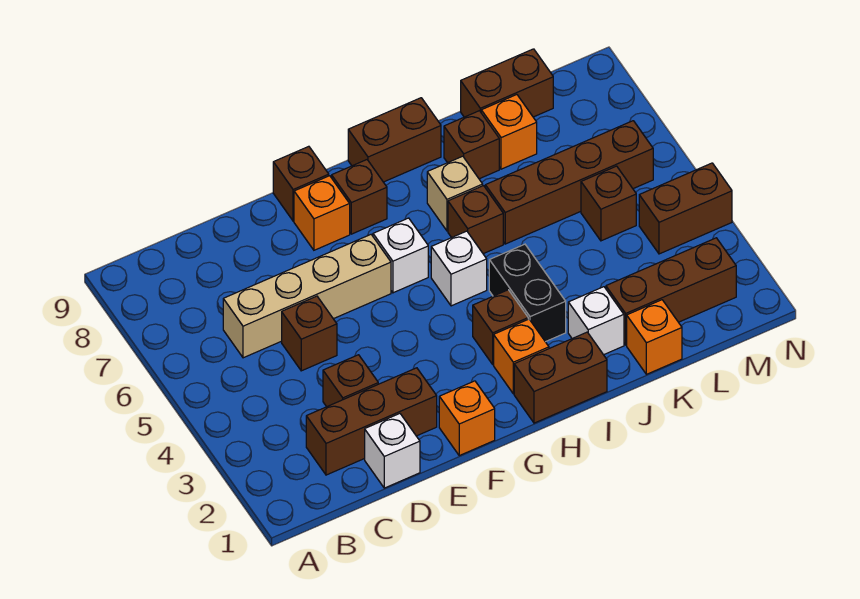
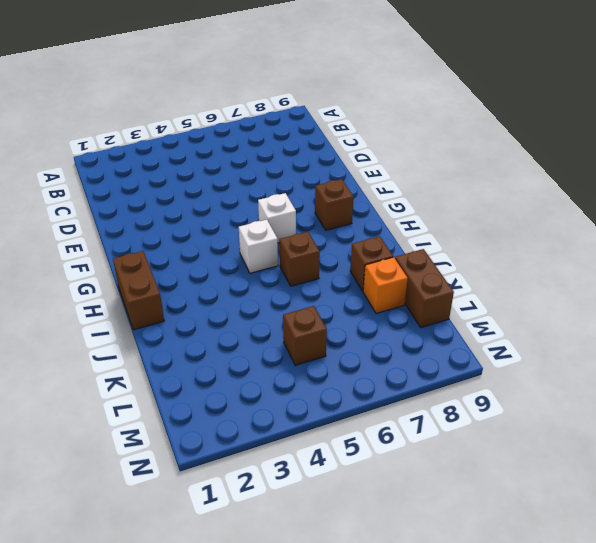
none -> brown brick C2:E2 level 1
none -> tan brick C6:F6 level 1
none -> white brick D1 level 1

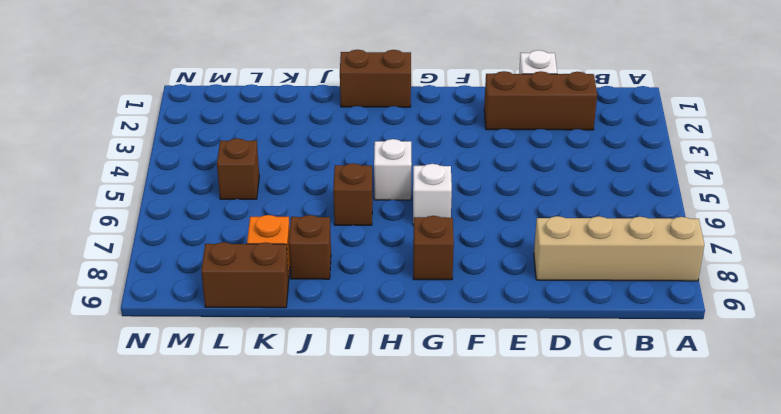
tan brick A8:D8 level 1 -> tan brick C6:F6 level 1
none -> brown brick D3 level 1
none -> brown brick D5 level 1
none -> orange brick F1 level 1

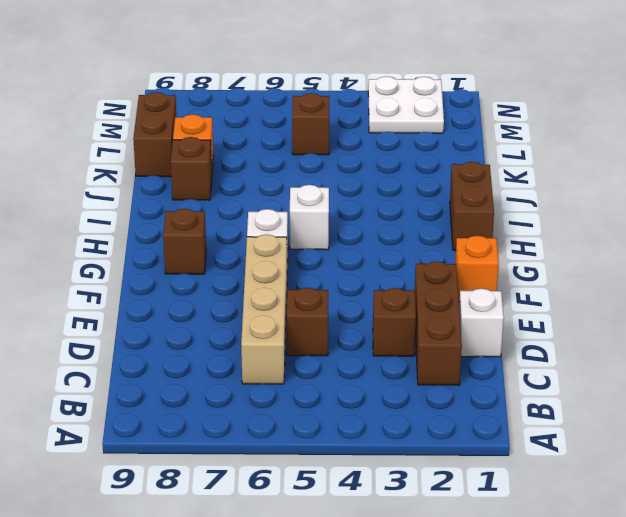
white plate M2:N3 level 1 -> brown brick K2:M2 level 1
none -> orange brick F8 level 1
none -> brown brick F9 level 1
none -> orange brick H2 level 1

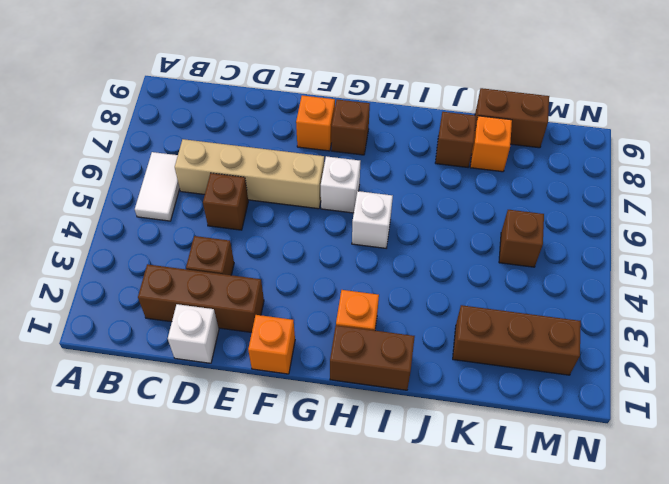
white tile B5:B6 level 1 -> none
none -> brown brick F9 level 1
none -> brown brick H3 level 1
none -> brown brick H9:I9 level 1

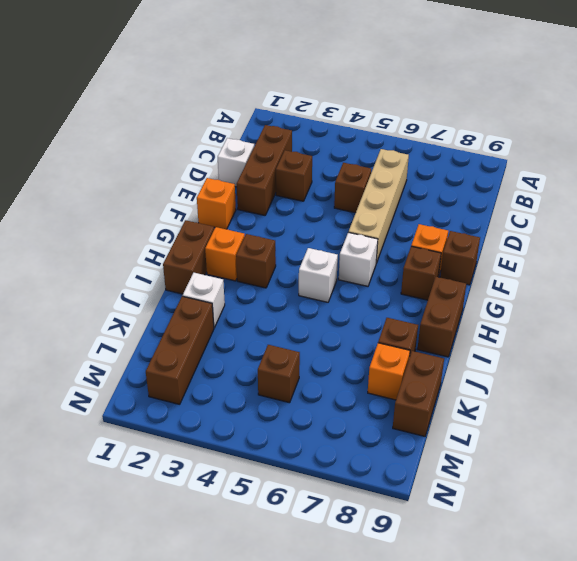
none -> black brick I3:I4 level 1
none -> brown brick I6 level 1
none -> tan brick I7 level 1

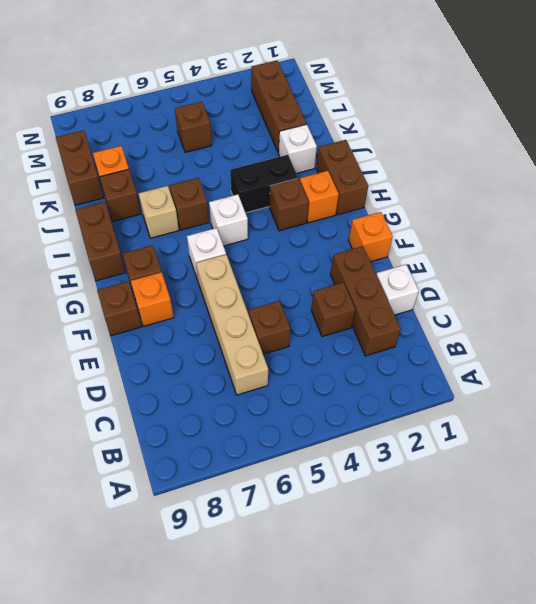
none -> brown brick J6:M6 level 1
none -> orange brick K1 level 1
none -> brown brick M4:N4 level 1

